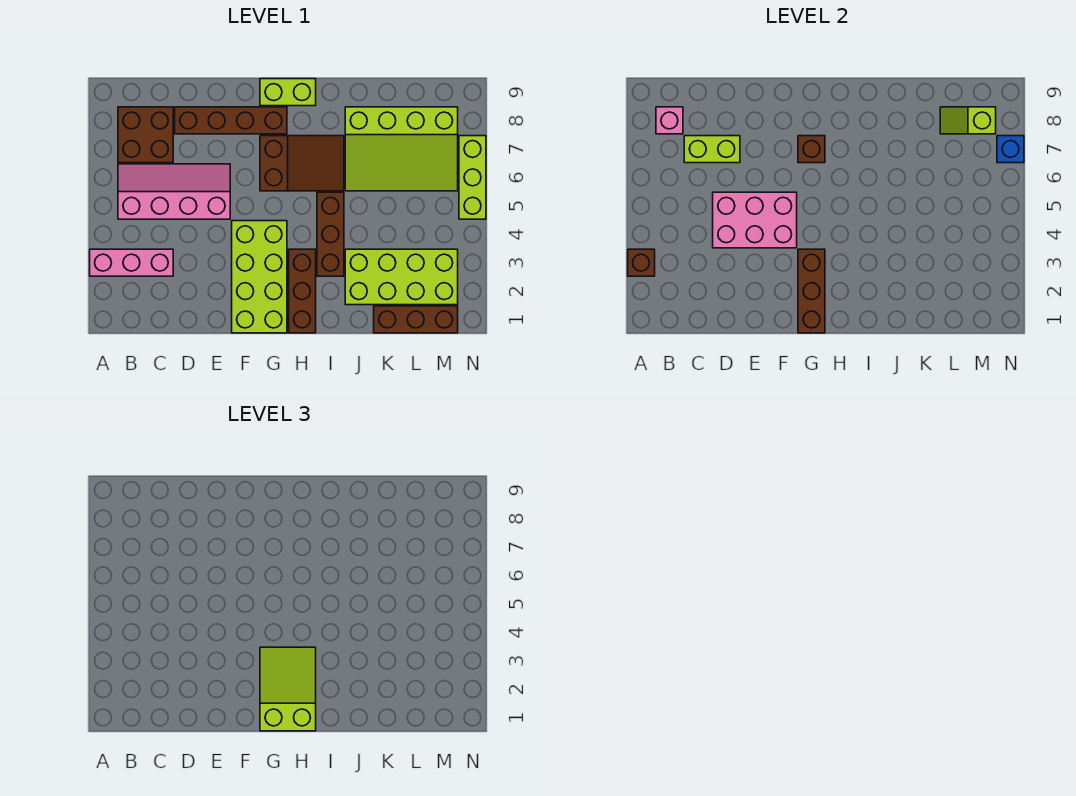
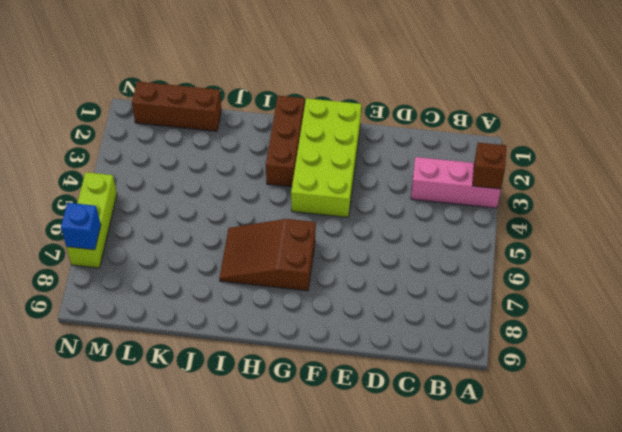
none -> pink slope B5:E6 level 1 top 5
none -> brown brick B7:C8 level 1
none -> brown brick D8:G8 level 1

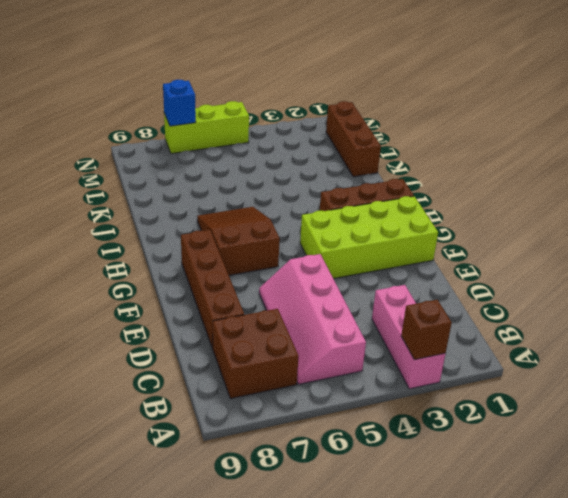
none -> lime brick G9:H9 level 1
none -> brown brick I3:I5 level 1
none -> lime brick J2:M3 level 1

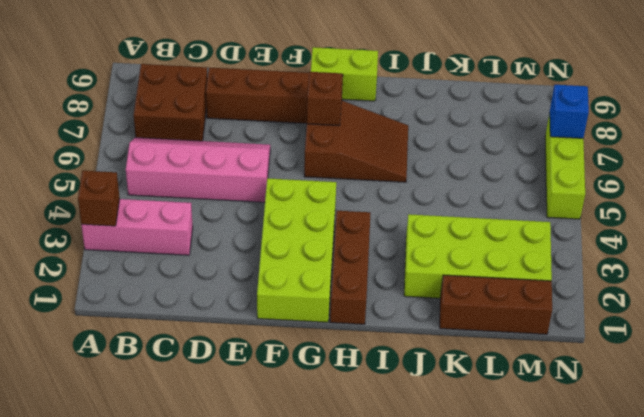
none -> brown brick I3:I5 level 1
none -> lime slope J6:M8 level 1 top 8
none -> pink brick B8 level 2

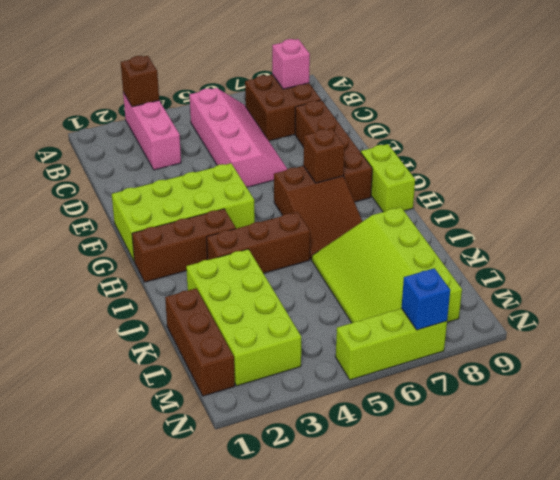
none -> lime brick C7:D7 level 2
none -> pink brick D4:F5 level 2
none -> brown brick G1:G3 level 2

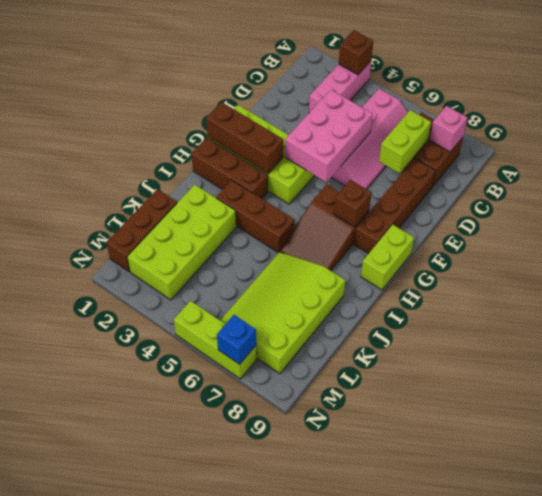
none -> lime slope L8:M8 level 2 top M
none -> lime slope G1:H3 level 3 top 1

